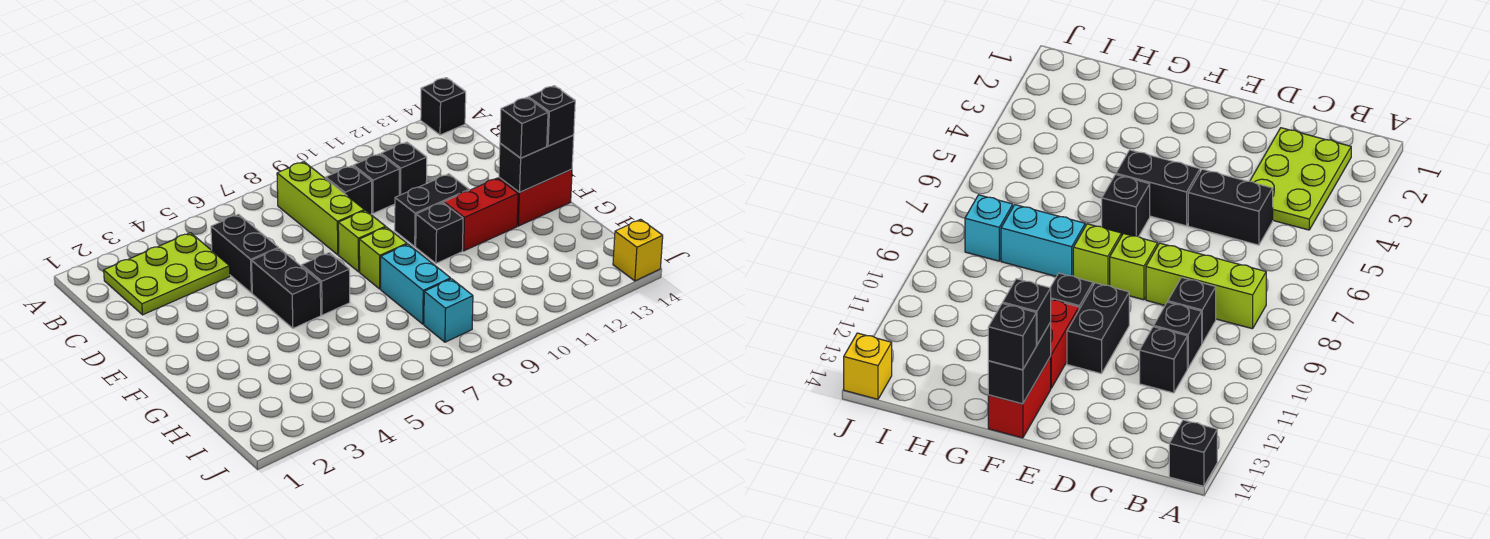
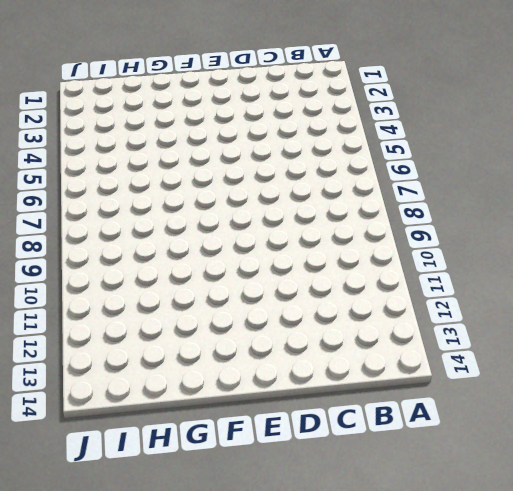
none -> black brick A14 level 1
none -> lime plate B2:C4 level 1
none -> lime brick B8:D8 level 1

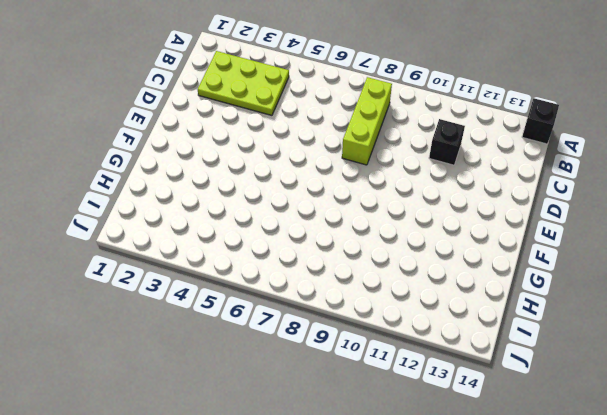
none -> black brick C5:D5 level 1
none -> black brick C9 level 1
none -> black brick C10 level 1

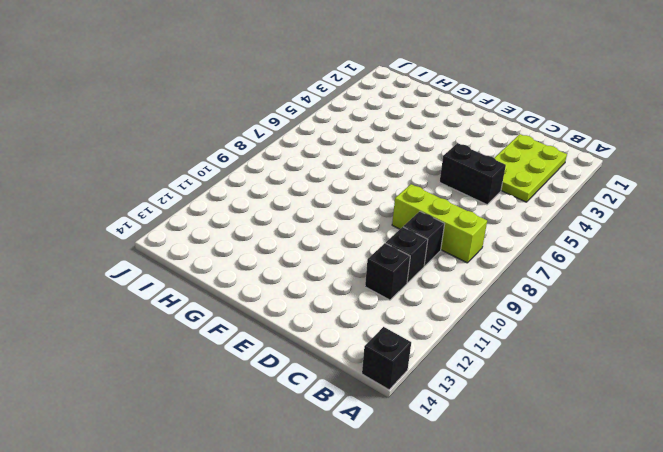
none -> black brick E5:F5 level 1
none -> lime brick E8 level 1
none -> black brick E10:E11 level 1

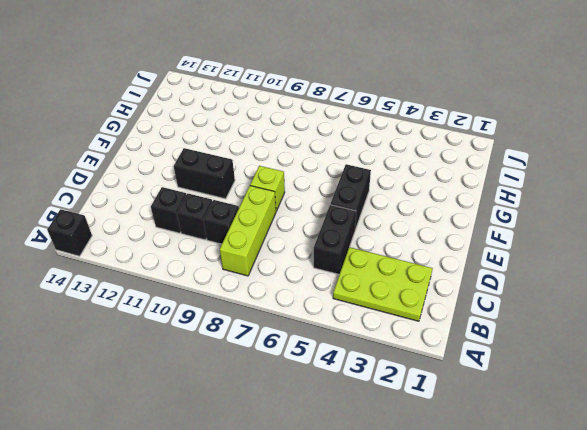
none -> black brick F6 level 1
none -> lime brick F8 level 1
none -> black brick F10 level 1

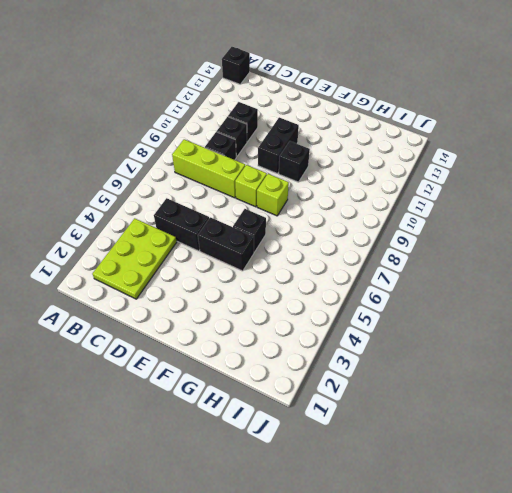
none -> red brick F11:F12 level 1
none -> red brick F13:F14 level 1
none -> cyan brick G8:H8 level 1

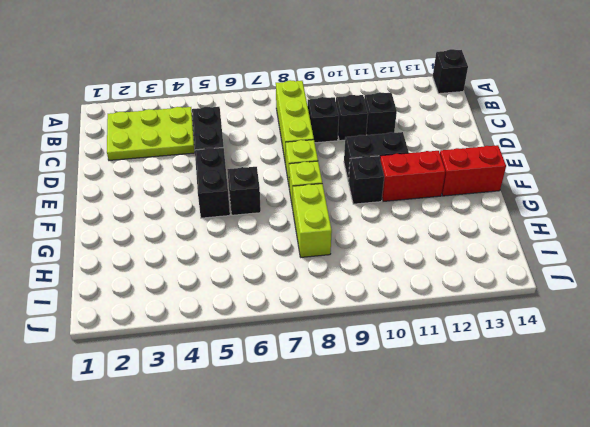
lime brick G8:H8 level 1 -> cyan brick G8:H8 level 1
none -> cyan brick I8 level 1
none -> yellow brick J14 level 1
none -> black brick F13:F14 level 2

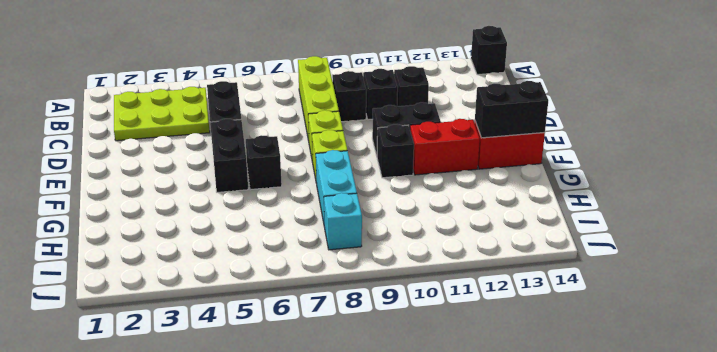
none -> yellow brick J14 level 1
none -> black brick F13 level 3
none -> black brick F14 level 3

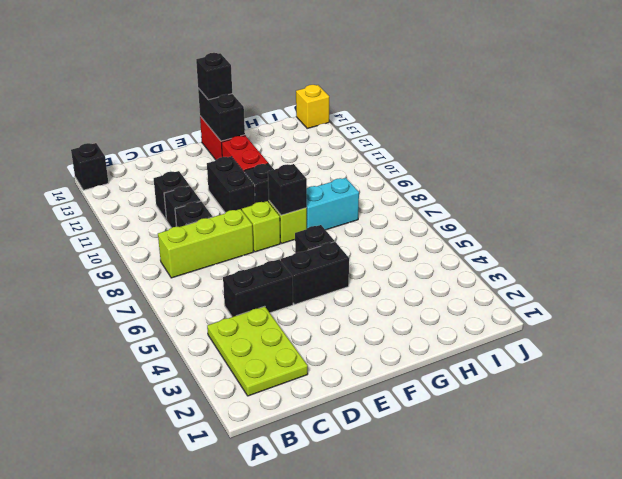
black brick F8 level 2 -> black brick F13 level 3
none -> cyan brick I8 level 1

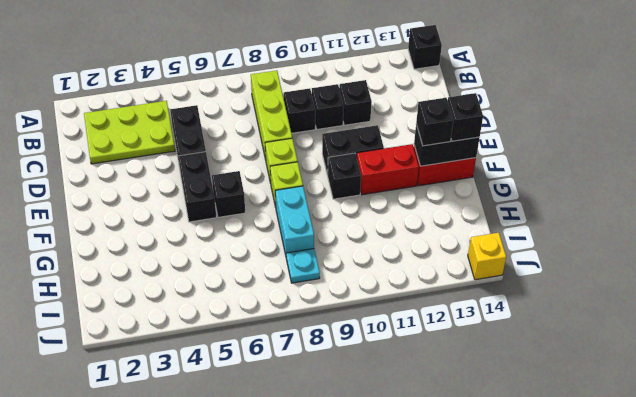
cyan plate I8 level 1 -> cyan brick I8 level 1

